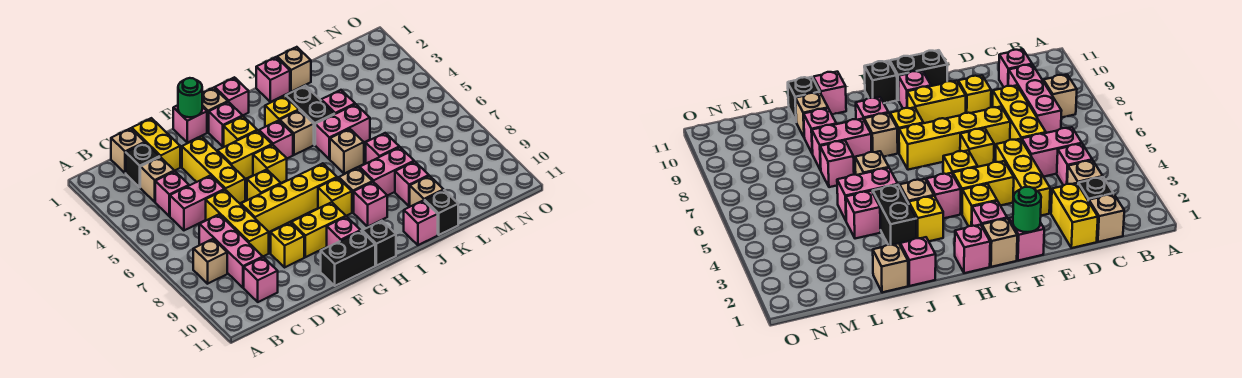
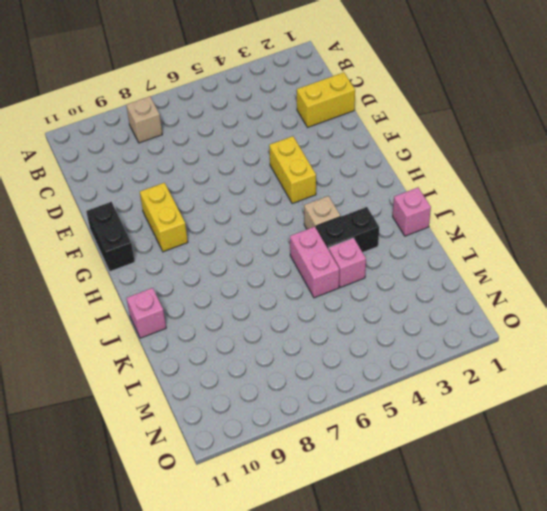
none -> tan brick C1 level 1
none -> black brick C2 level 1
none -> tan brick C3 level 1
none -> pink brick C4 level 1

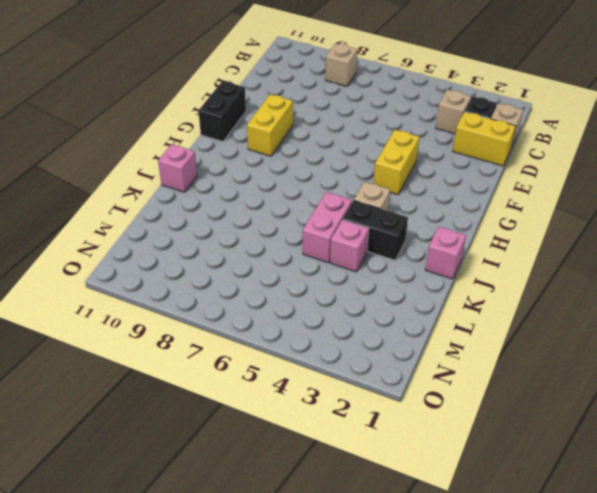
none -> pink brick C4 level 1
none -> pink brick C5:D5 level 1
none -> pink brick C7:C9 level 1
none -> pink brick C10 level 1

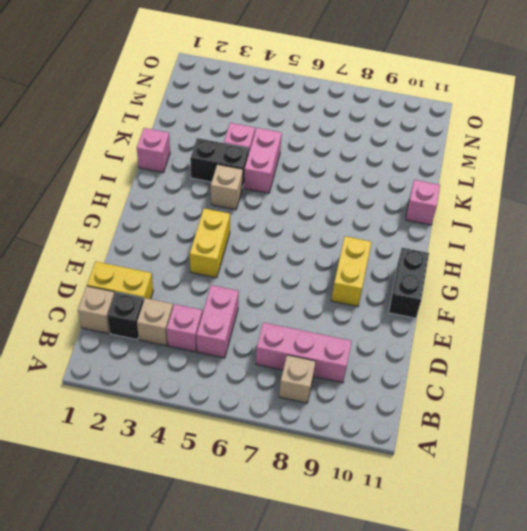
none -> pink brick C10 level 1
none -> yellow brick D6:D8 level 1
none -> yellow brick E3:E5 level 1
none -> yellow brick E7:H7 level 1

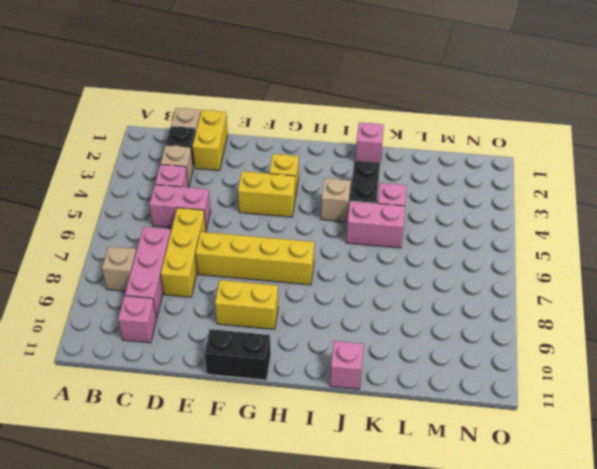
none -> yellow brick E3:E5 level 1
none -> yellow brick E9 level 1
none -> pink brick F1 level 1
none -> yellow brick F6 level 1

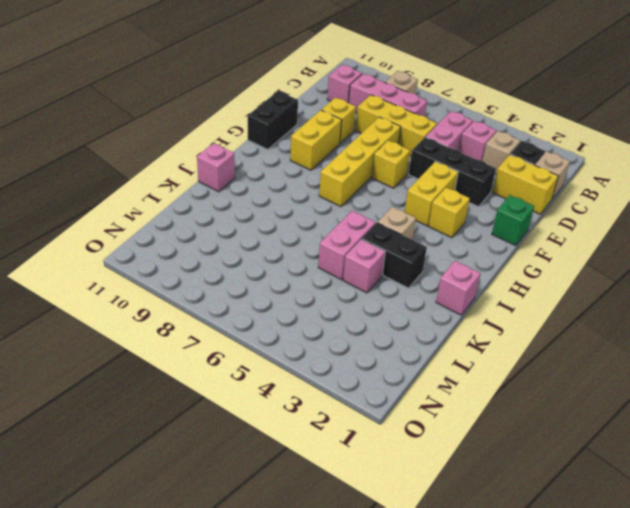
black brick E3:E5 level 1 -> yellow brick E3:E5 level 1
green brick F1 level 1 -> pink brick F1 level 1
none -> tan brick G1 level 1
none -> pink brick G2 level 1
none -> yellow brick G5 level 1
none -> pink brick G10 level 1

